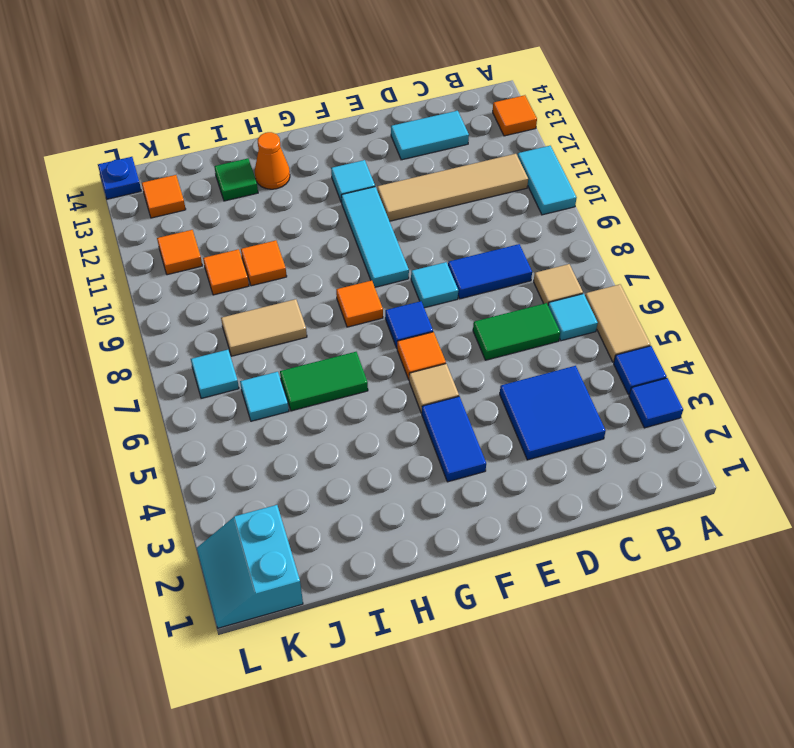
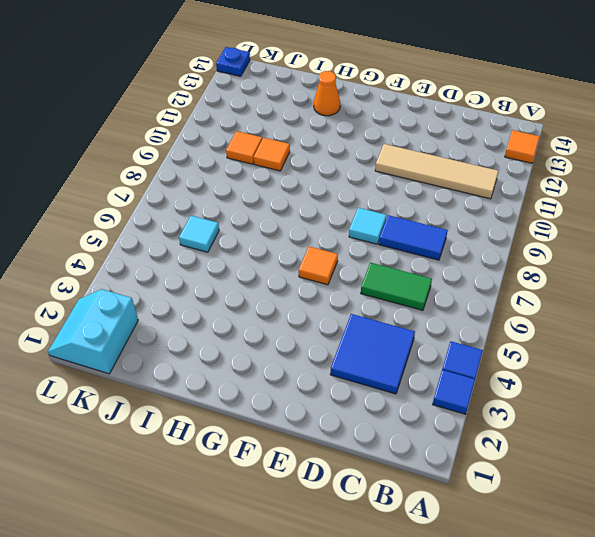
none -> tan tile A5:A6 level 1
none -> cyan tile A10:A11 level 1
none -> cyan tile B6 level 1
none -> tan tile B7 level 1

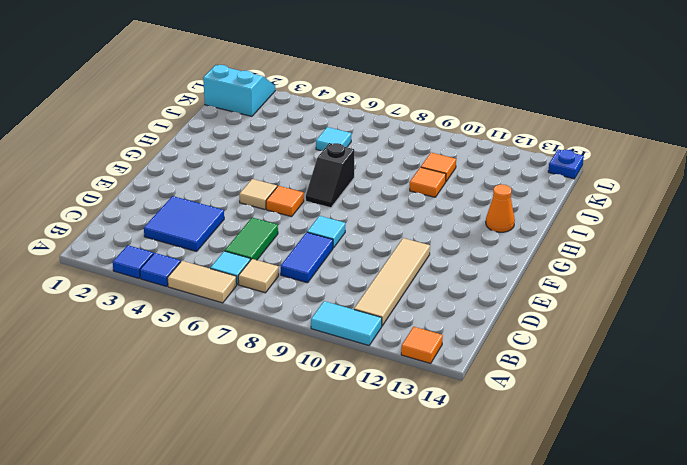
black slope G7:H7 level 1 top H -> none
none -> cyan tile C13:D13 level 1
none -> blue tile F3:F4 level 1
none -> blue tile F7 level 1
none -> cyan tile F9:F11 level 1

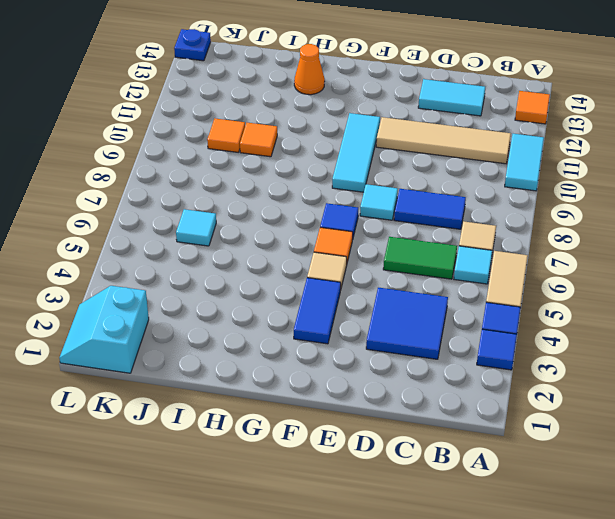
none -> cyan tile F12 level 1
none -> orange tile G8 level 1
none -> green tile H6:I6 level 1
none -> tan tile I8:J8 level 1

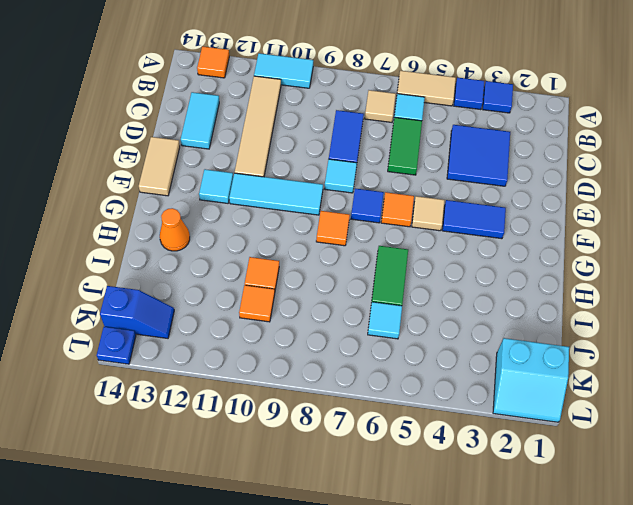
tan tile E14:F14 level 1 -> tan tile I8:J8 level 1
blue slope K13:K14 level 1 top 14 -> orange tile K13 level 1
none -> green tile I13 level 1
none -> cyan tile K7 level 1
none -> orange tile K11 level 1

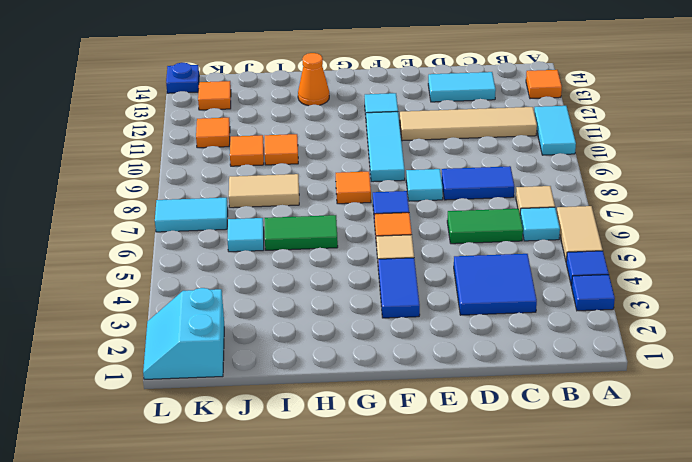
cyan tile K7:L7 level 1 -> cyan tile K7 level 1
none -> green tile I13 level 1

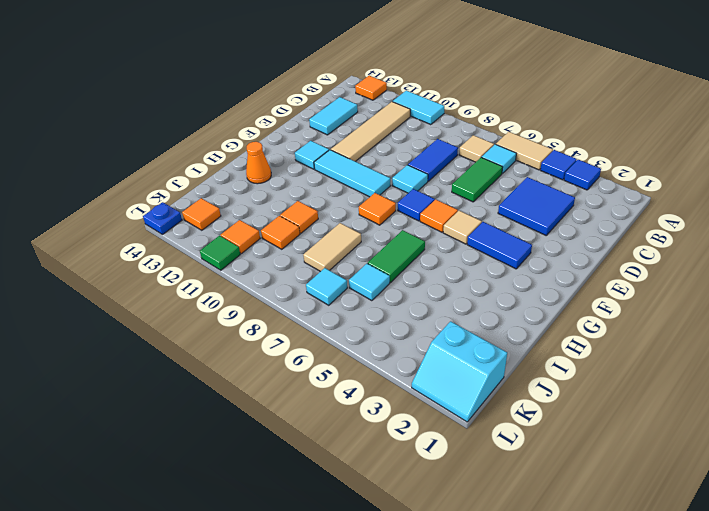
green tile L11 level 1 -> green tile I13 level 1

